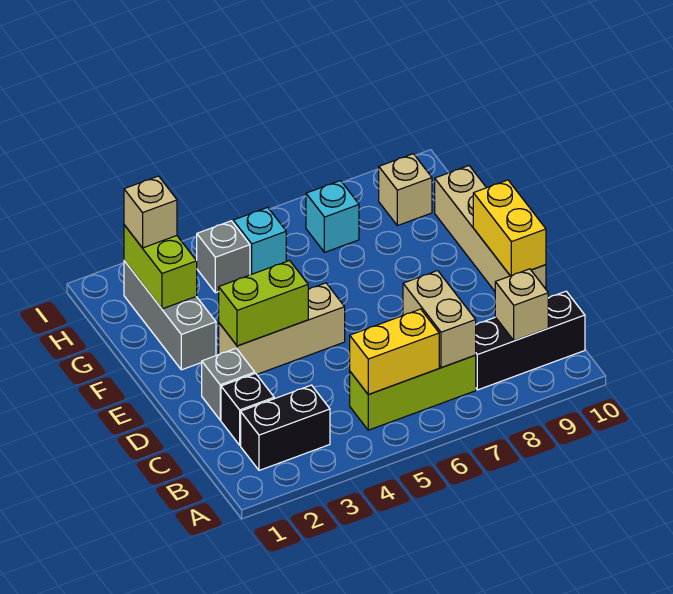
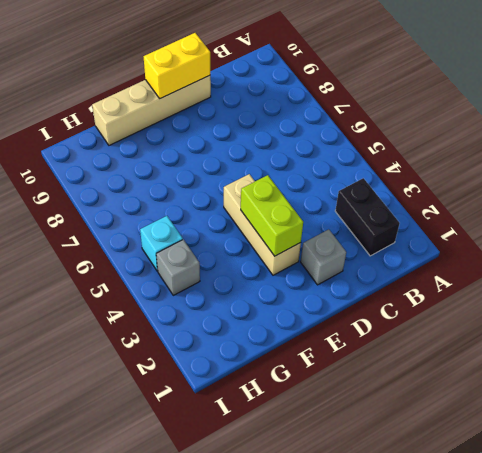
none -> lime brick B5:B7 level 1
none -> black brick B8:B10 level 1
none -> black brick C2 level 1

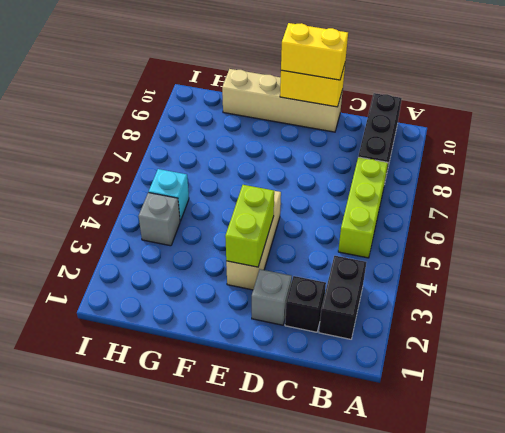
yellow brick D10:E10 level 3 -> yellow brick B5:B6 level 2
none -> grey brick F2:H2 level 1
none -> cyan brick H7 level 1
none -> tan brick H9 level 1

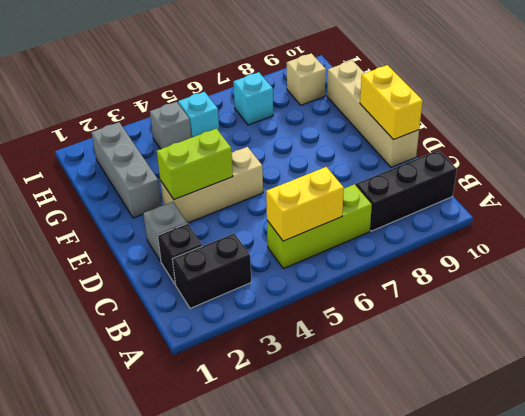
none -> tan brick B7:C7 level 2
none -> tan brick B9 level 2
none -> lime brick G2:H2 level 2

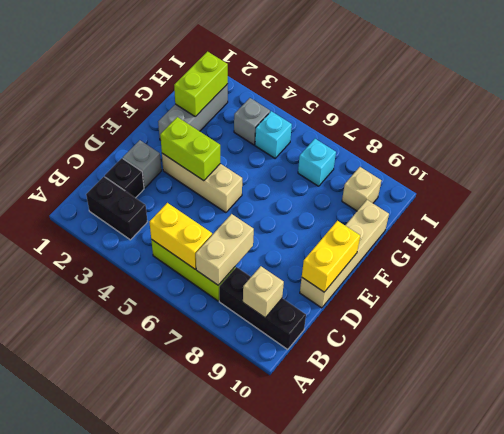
none -> tan brick H2 level 3

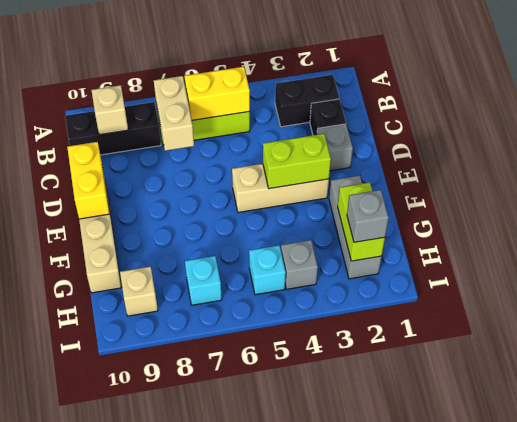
grey brick H2 level 3 -> tan brick H2 level 3

